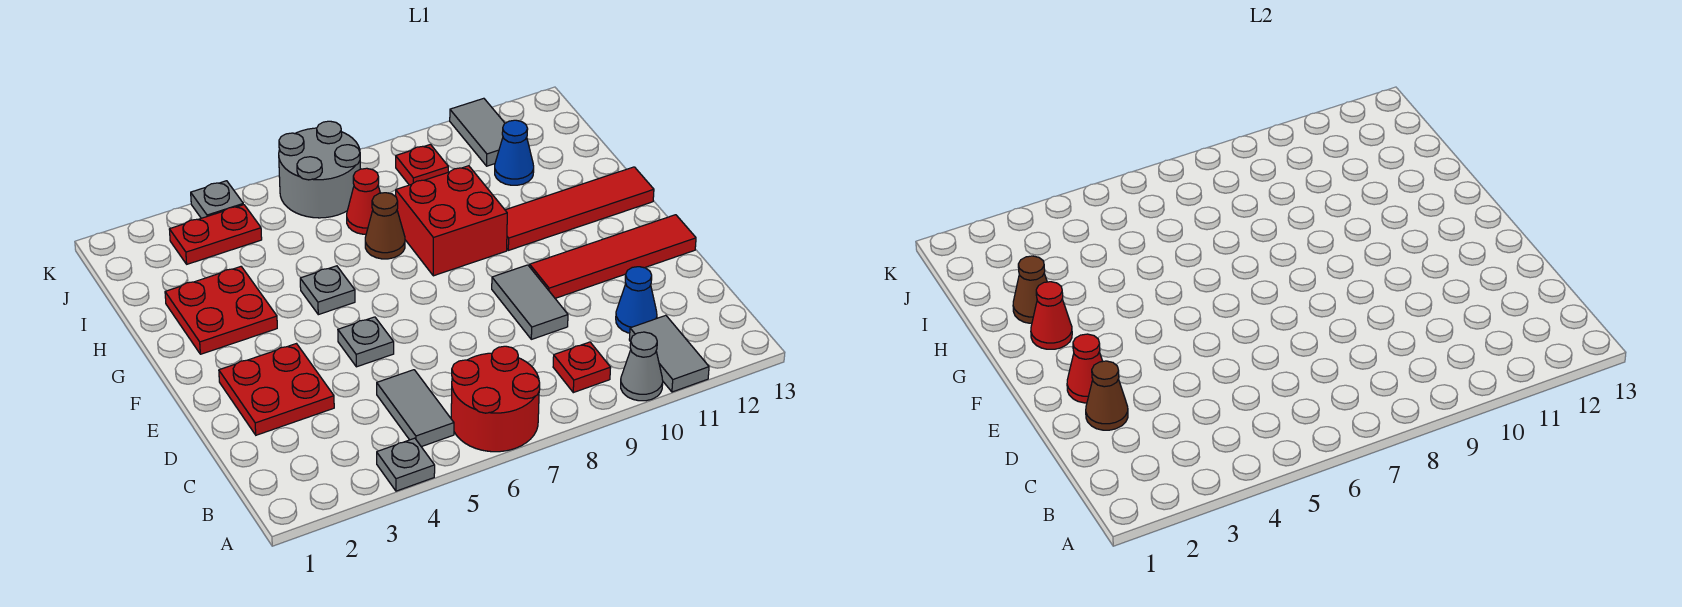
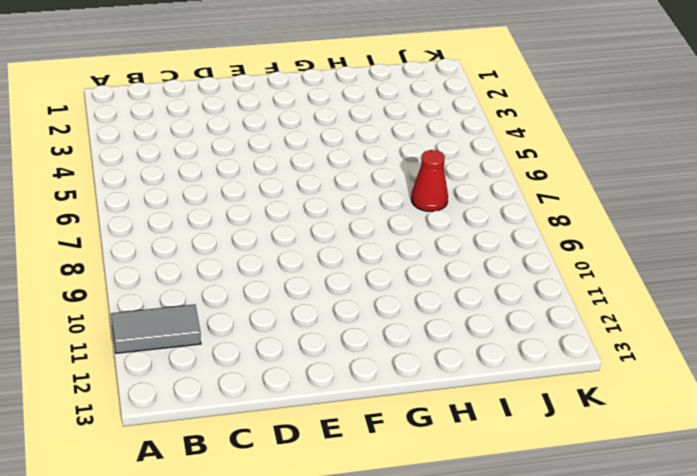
none -> grey plate A4 level 1
none -> red round brick A6:B7 level 1
none -> grey cone A10 level 1

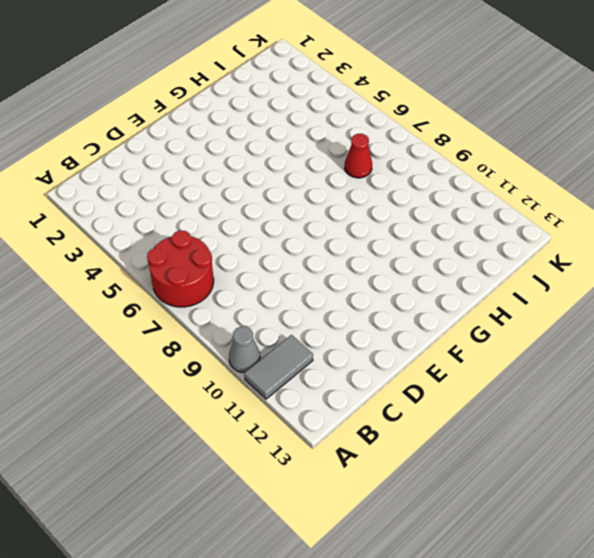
none -> grey plate A4 level 1
none -> grey tile B5:C5 level 1
none -> red plate B9 level 1

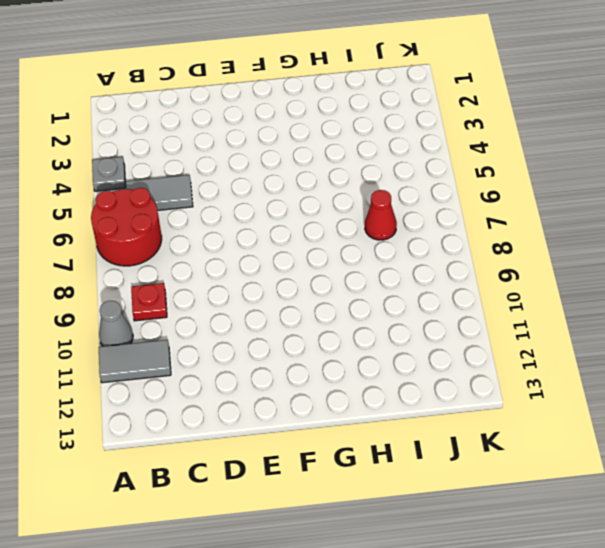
none -> blue cone C11 level 1
none -> red plate D2:E3 level 1
none -> grey tile D9:E9 level 1

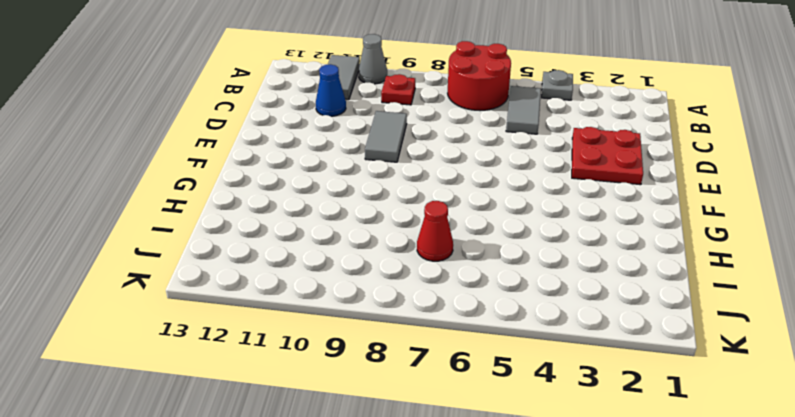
none -> grey plate E5 level 1
none -> red tile E10:E13 level 1
none -> red plate G2:H3 level 1

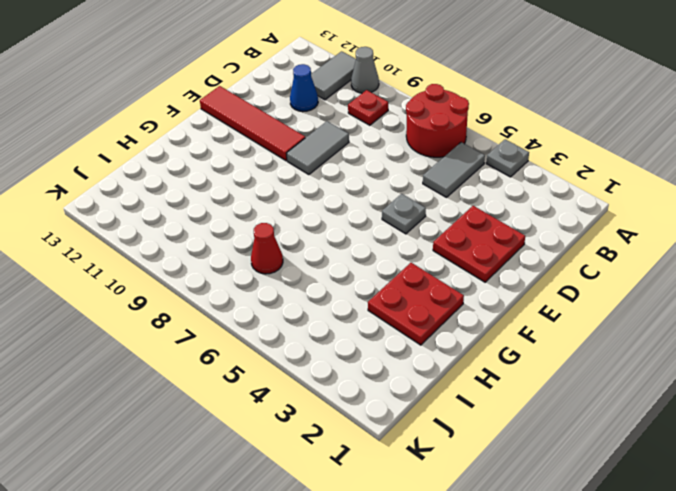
none -> grey plate G5 level 1
none -> red brick G8:H9 level 1
none -> red tile G10:G13 level 1

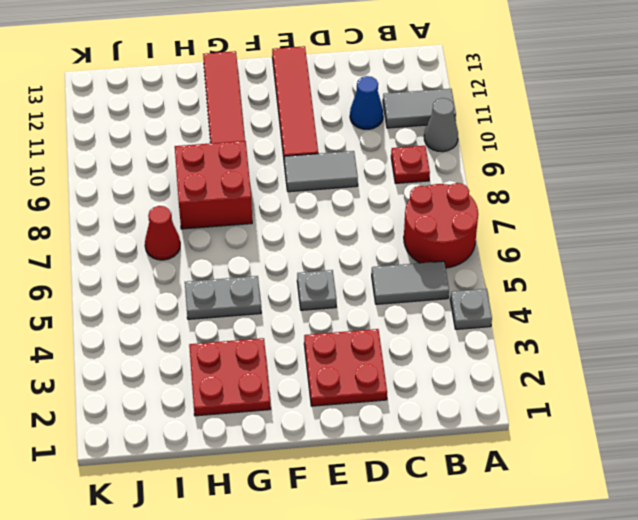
grey plate G5:H5 level 1 -> grey plate G5 level 1
none -> brown cone H7 level 1
none -> blue cone I11 level 1
none -> red plate J3:J4 level 1

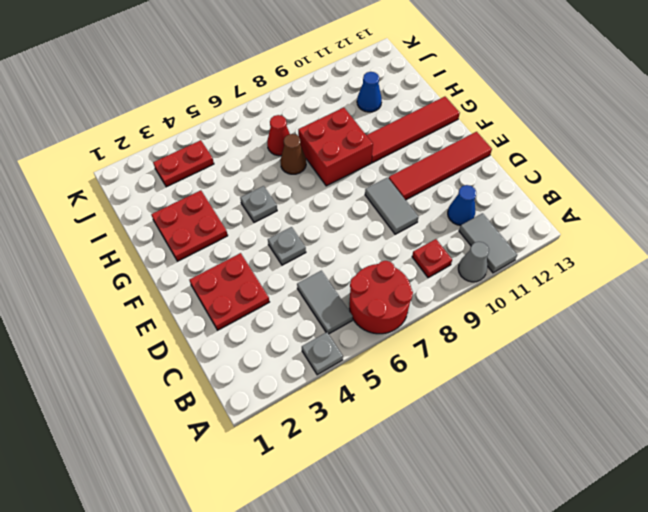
none -> grey round brick J6:K7 level 1
none -> red plate J9 level 1
none -> grey tile J11:K11 level 1

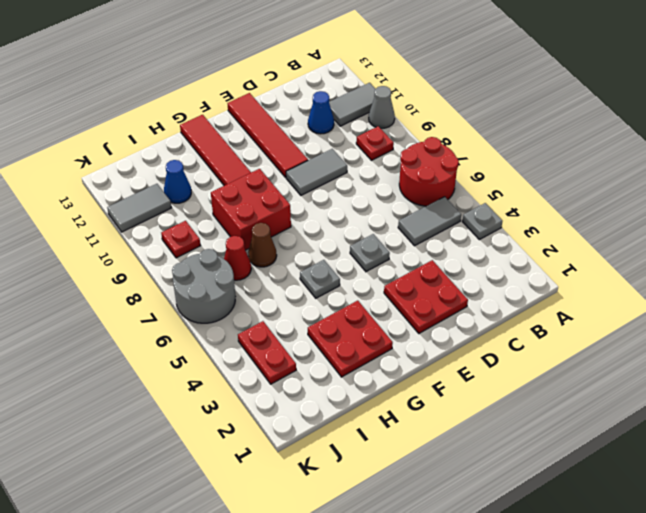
none -> grey plate K4 level 1
none -> brown cone D2 level 2
none -> red cone E2 level 2

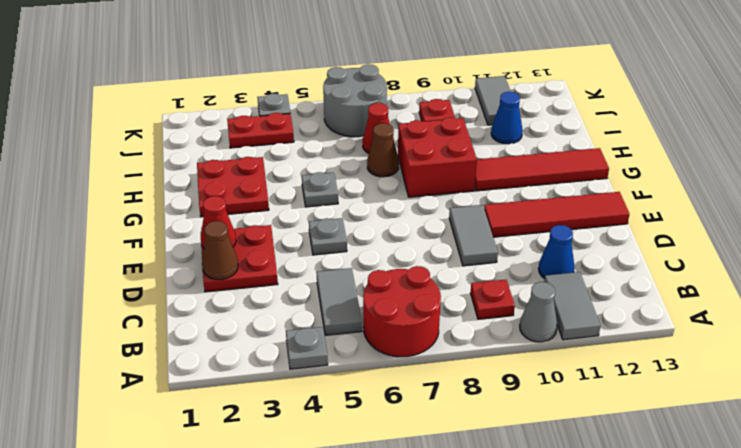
none -> red cone G2 level 2
none -> brown cone H2 level 2

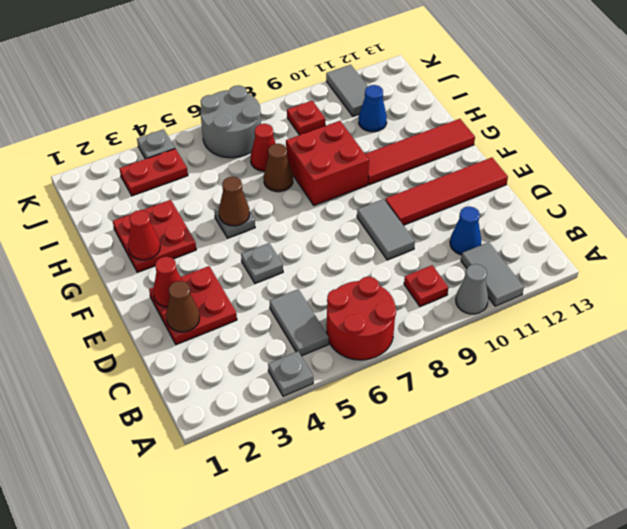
brown cone G5 level 2 -> brown cone H2 level 2

